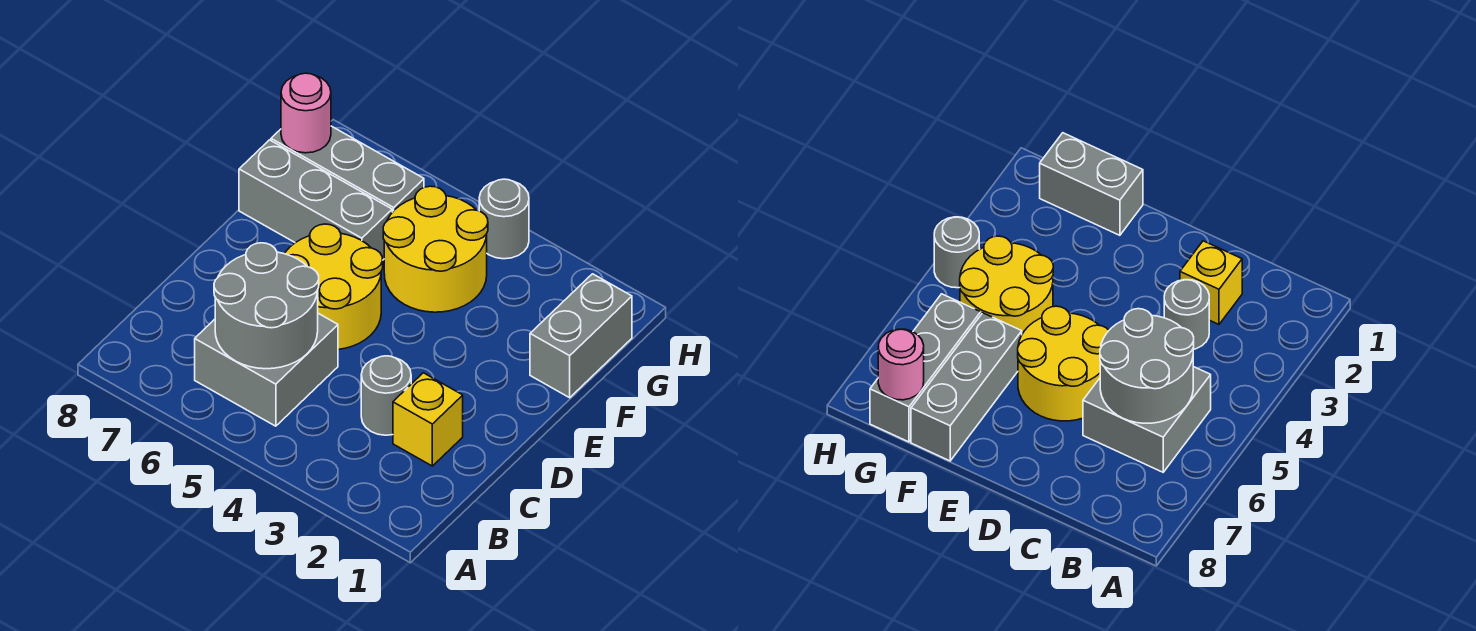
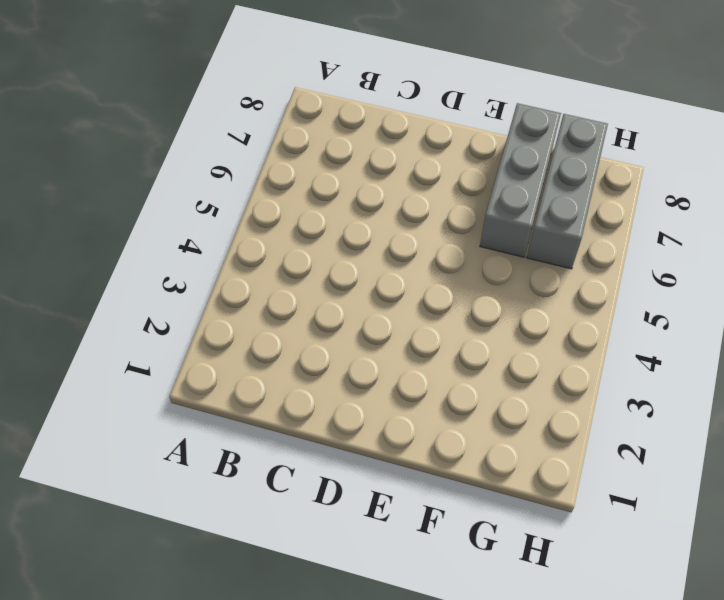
none -> grey brick B5:C6 level 1
none -> yellow brick C2 level 1

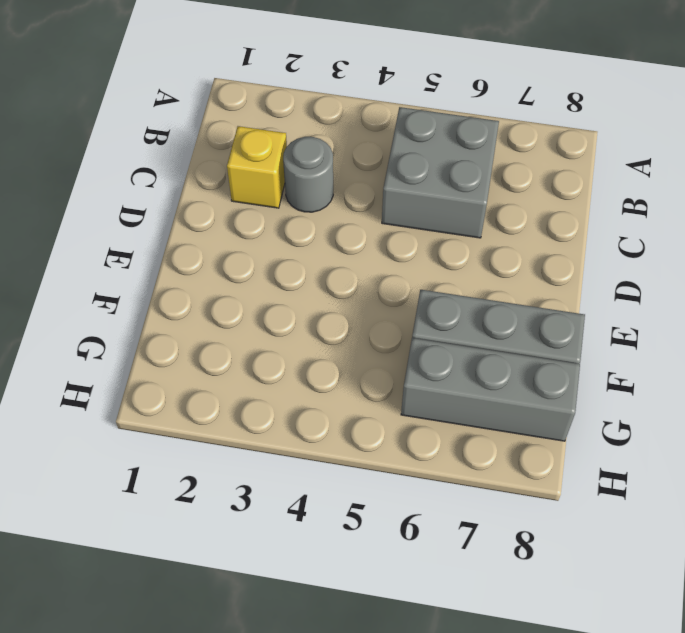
none -> yellow round brick D5:E6 level 1
none -> grey brick F1:G1 level 1

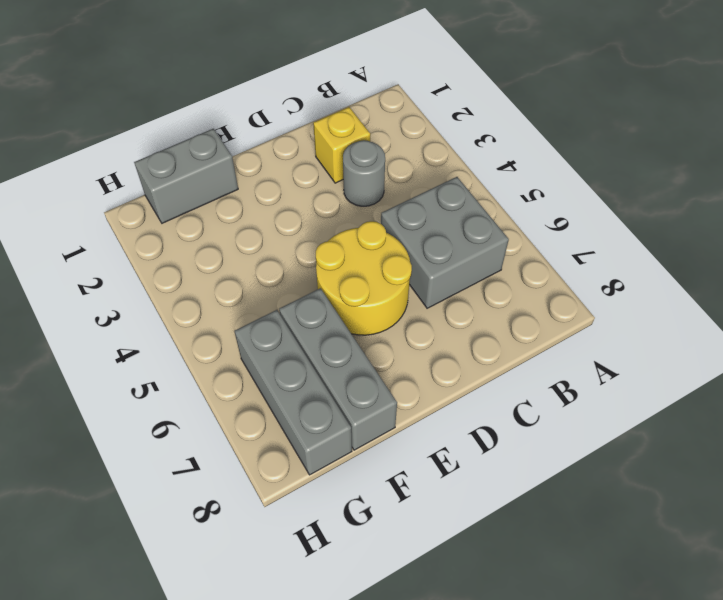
none -> yellow round brick F4:G5 level 1
none -> grey round brick H4 level 1

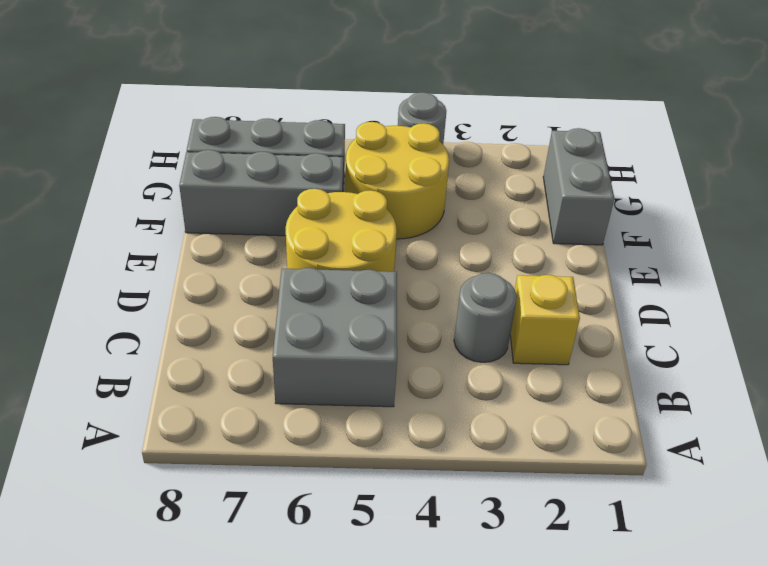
none -> grey round brick B5:C6 level 2
none -> pink round brick G8 level 2

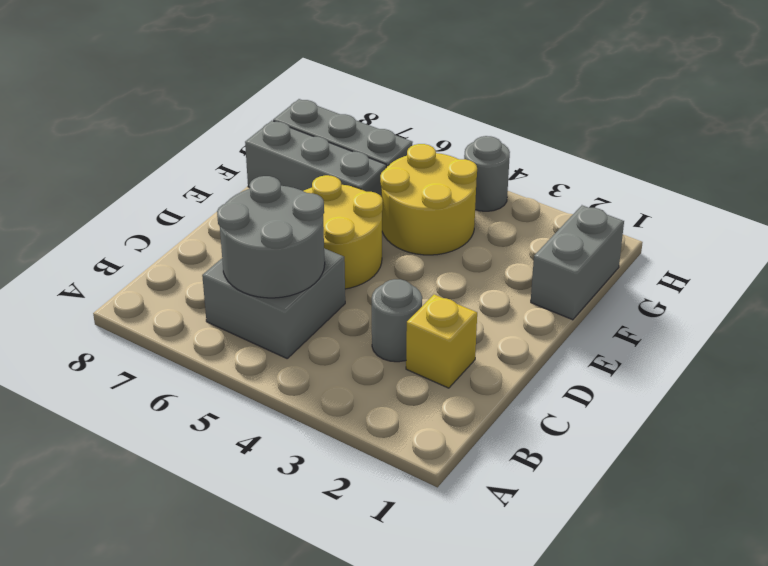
none -> pink round brick G8 level 2

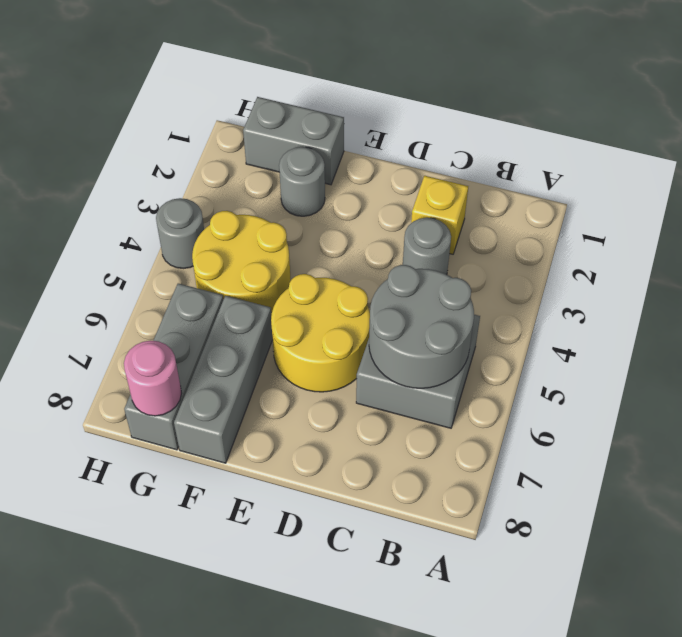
grey round brick F2 level 1 -> none

